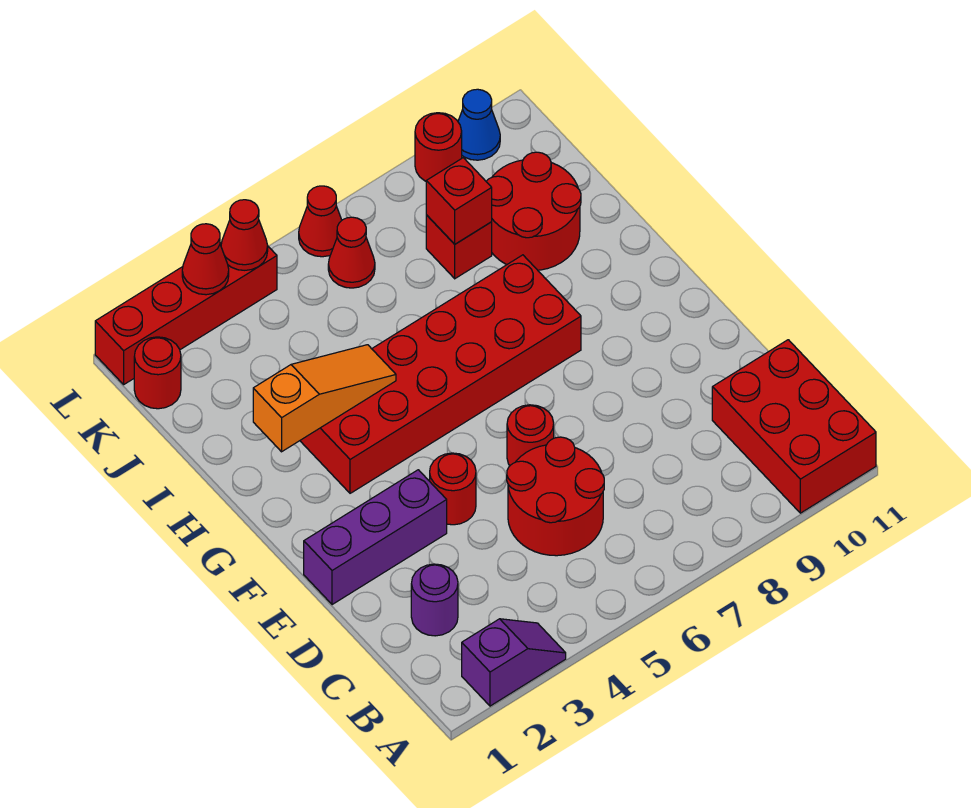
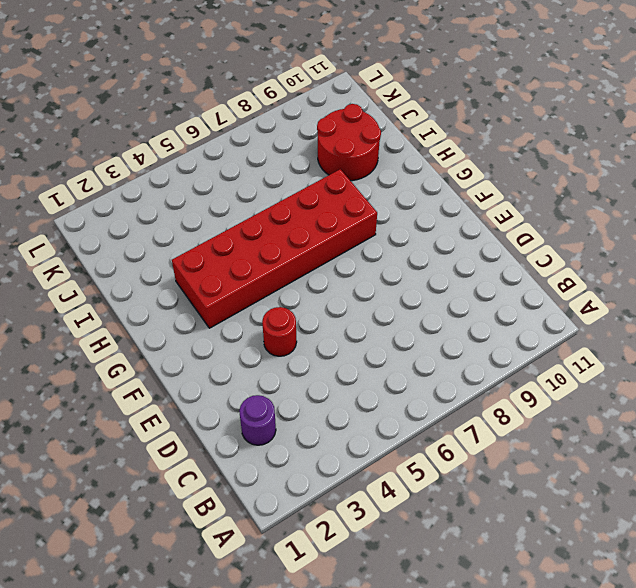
none -> purple slope A2:A3 level 1 top 2
none -> red brick A10:C11 level 1
none -> red round brick C5:D6 level 1

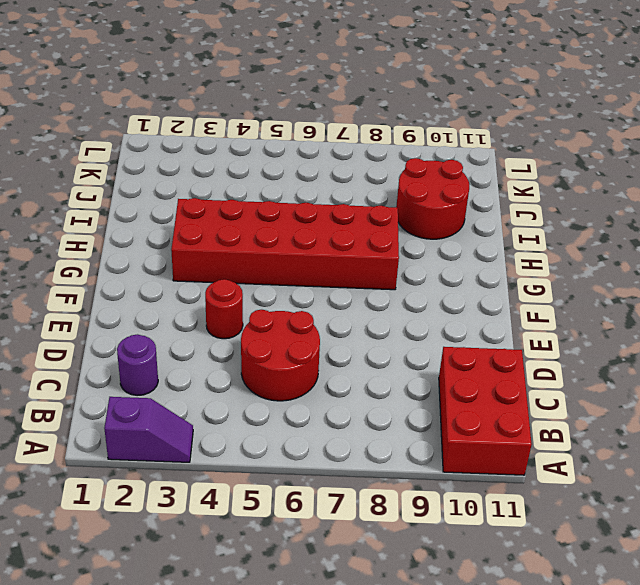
none -> purple brick E1:E3 level 1
none -> red round brick E6 level 1
none -> red brick J8 level 1

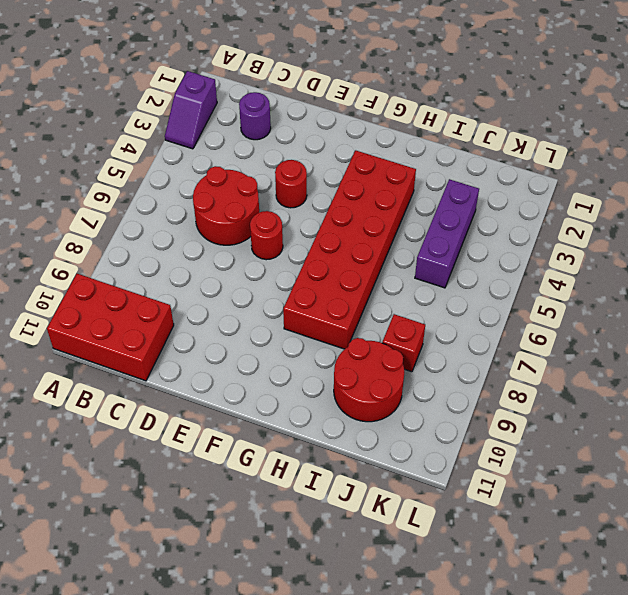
purple brick J3:J5 level 1 -> purple brick E1:E3 level 1
none -> red round brick K1 level 1
none -> red cone K6 level 1
none -> red brick L1:L4 level 1

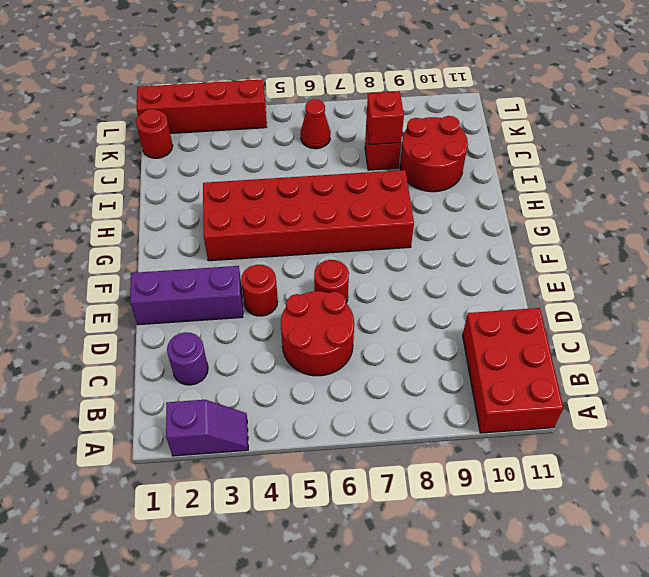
none -> red cone L6 level 1
none -> red round brick L9 level 1
none -> blue cone L10 level 1

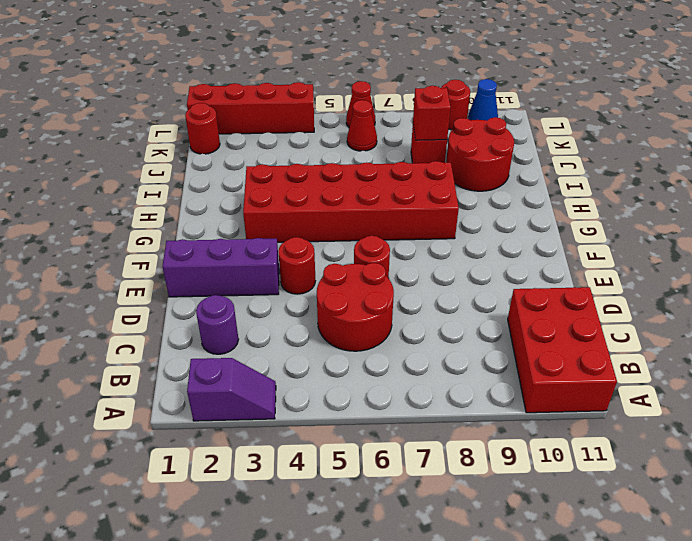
none -> orange slope H2:H4 level 2 top 2
none -> red cone L3 level 2
none -> red cone L4 level 2

